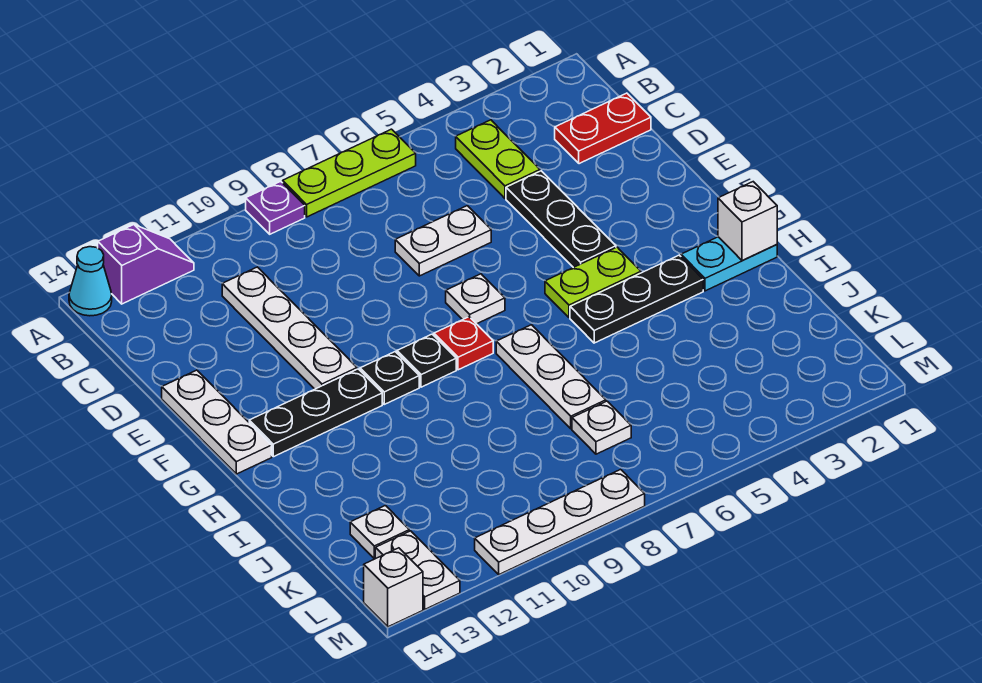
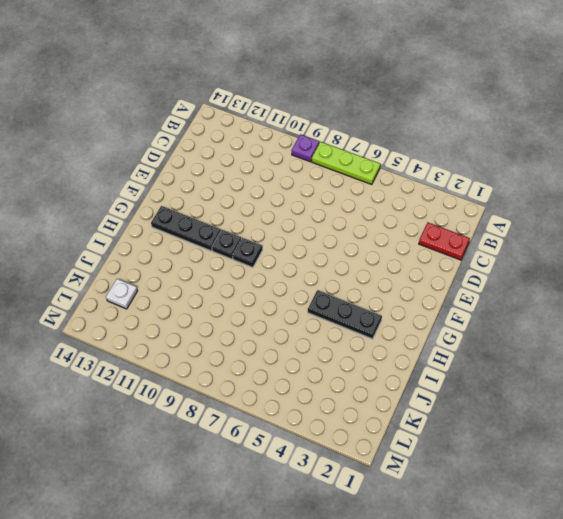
none -> purple slope A12:A13 level 1 top 13
none -> cyan cone A14 level 1
none -> lime plate B4:C4 level 1

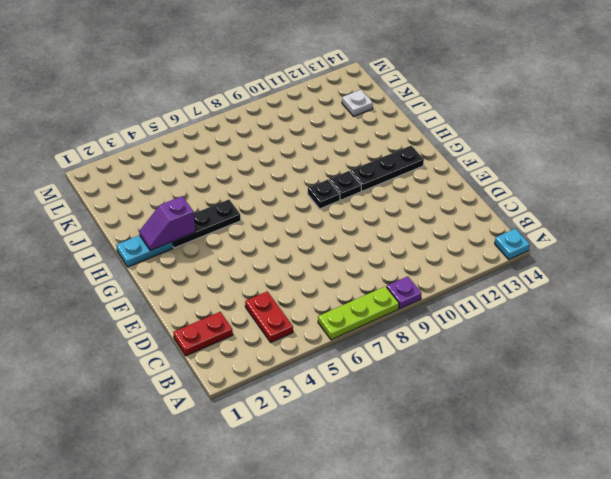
cyan plate A14 level 1 -> cyan cone A14 level 1
red plate B4:C4 level 1 -> lime plate B4:C4 level 1
purple slope H2:H3 level 2 top 3 -> purple slope A12:A13 level 1 top 13
none -> white plate C11:F11 level 1
none -> black plate D4:F4 level 1
none -> white plate D6:D7 level 1

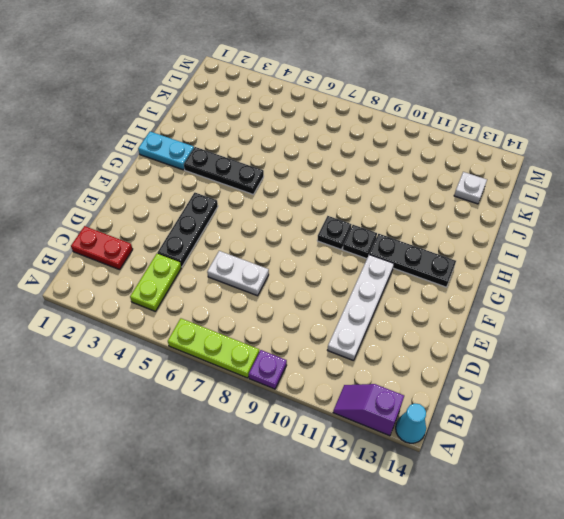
none -> white plate E14:G14 level 1
none -> white plate F7 level 1
none -> lime plate G4:G5 level 1

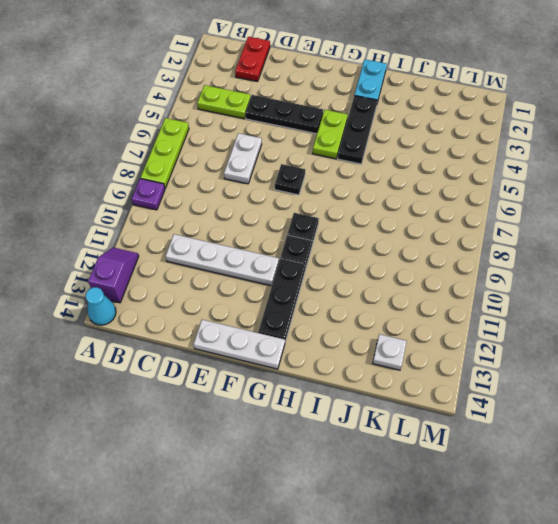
black plate F7 level 1 -> white plate F7 level 1
none -> red plate G8 level 1
none -> white plate H7:J7 level 1
none -> white plate K7 level 1

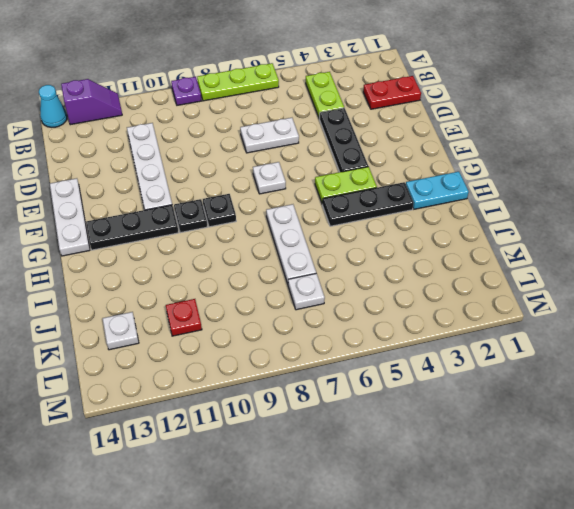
red plate K11 level 1 -> red plate G8 level 1
none -> white plate L13:M13 level 1
none -> white plate M8:M11 level 1
none -> white brick M14 level 1

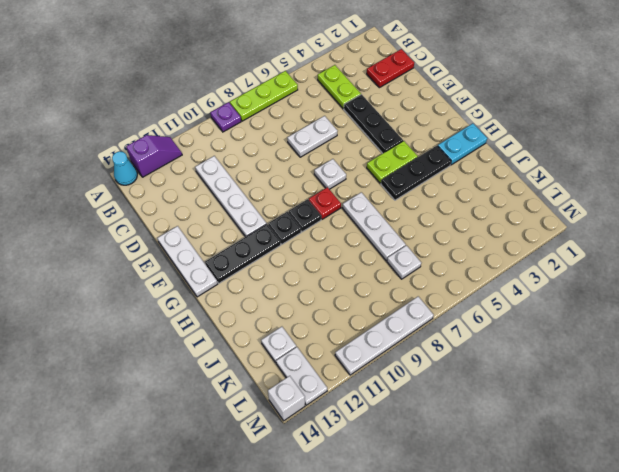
none -> white brick H1 level 2

